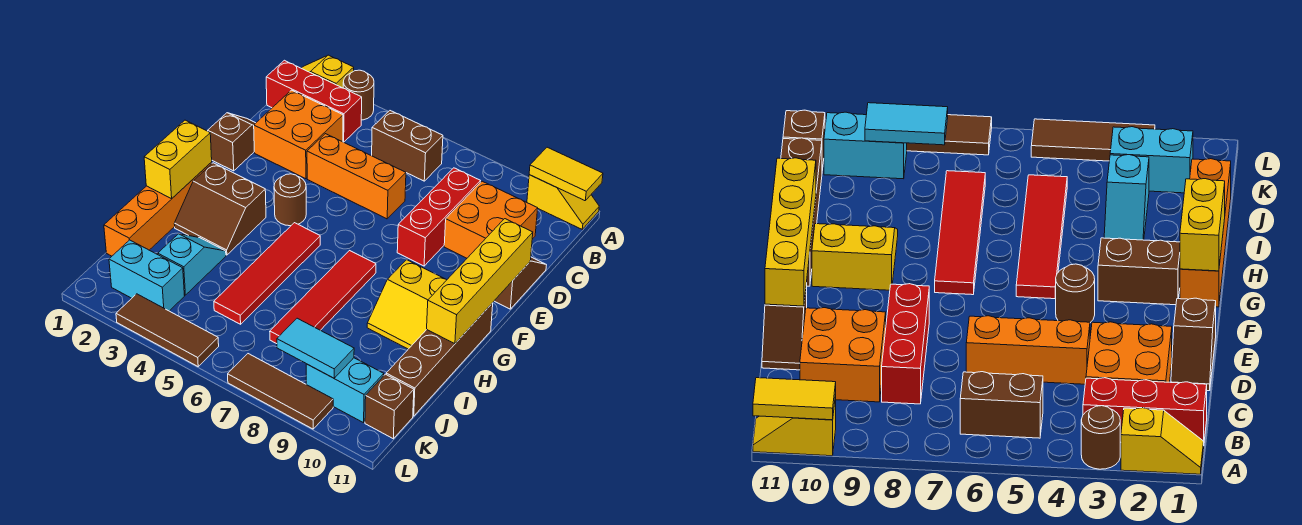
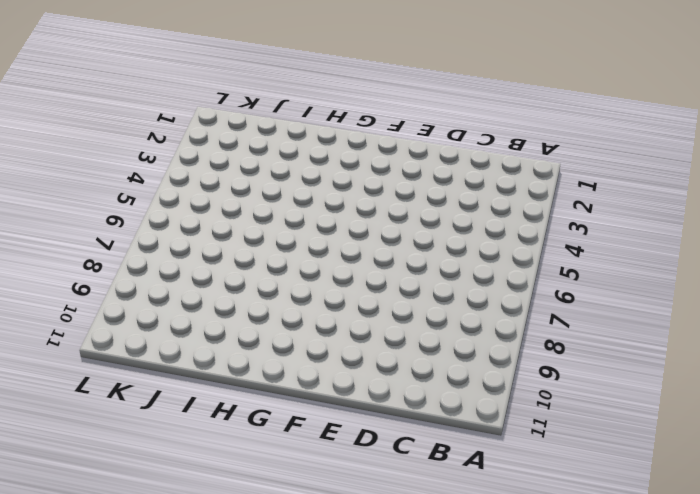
none -> yellow slope A1:A2 level 1 top 2
none -> brown round brick A3 level 1
none -> yellow slope A10:A11 level 1 top 10

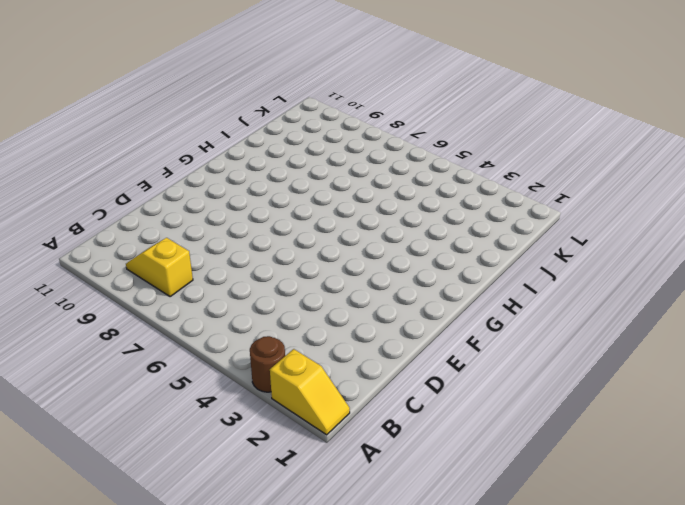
yellow slope B8:B9 level 1 top 8 -> yellow slope A10:A11 level 1 top 10
none -> red brick B1:B3 level 1
none -> brown brick B5:B6 level 1
none -> orange brick C2:D3 level 1

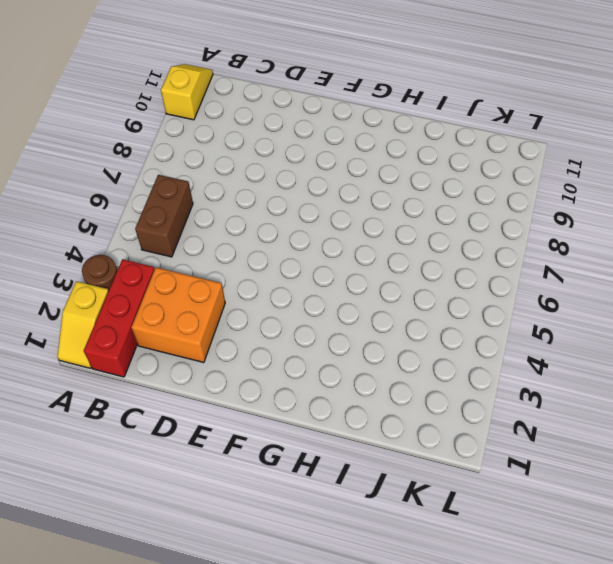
none -> red brick C8:E8 level 1
none -> orange brick C9:D10 level 1
none -> brown slope D1:E1 level 1 top E

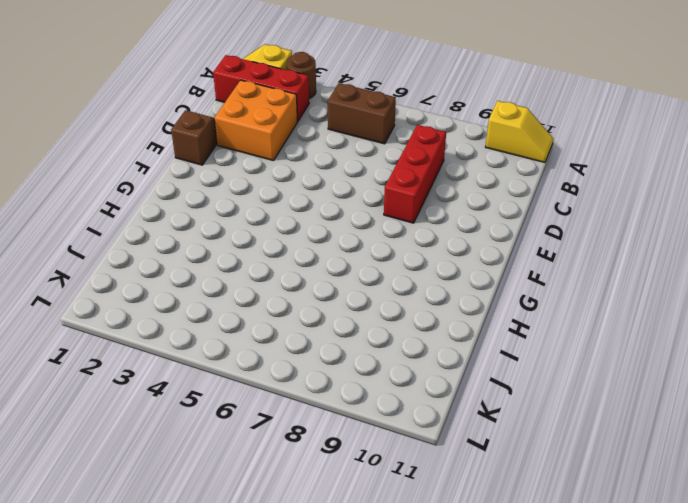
none -> orange brick C9:D10 level 1
none -> orange brick D4:D6 level 1
none -> brown slope D11:E11 level 1 top E

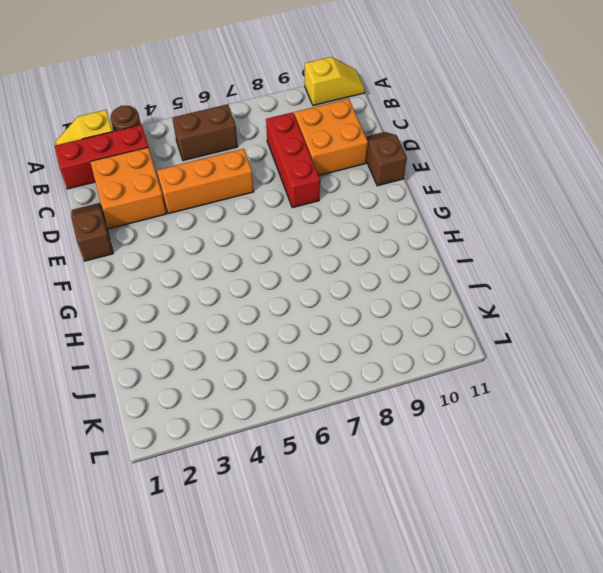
none -> brown round brick F4 level 1
none -> orange brick G1:J1 level 1
none -> brown slope G2:H3 level 1 top G

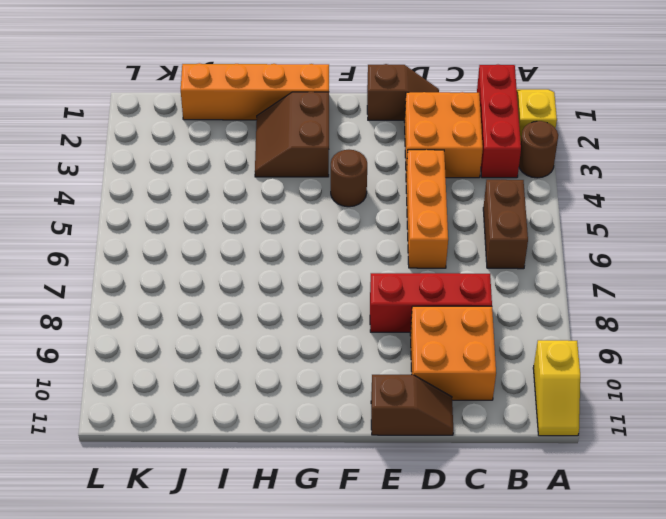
none -> red tile G5:J5 level 1
none -> red tile G7:J7 level 1
none -> yellow slope G9:H10 level 1 top G

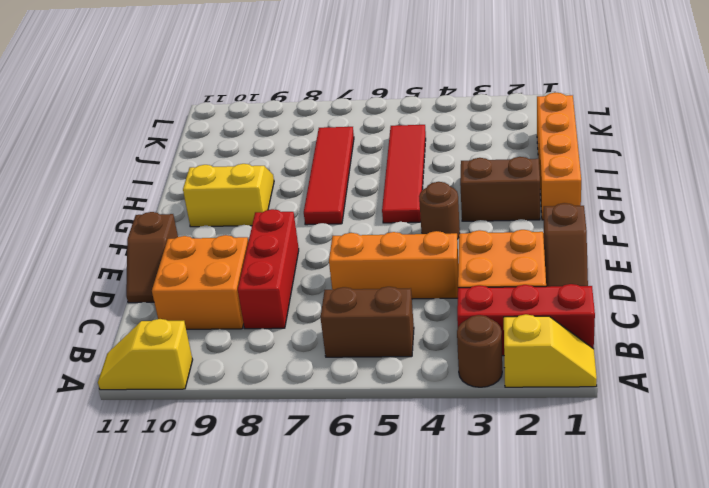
none -> brown brick G11:J11 level 1
none -> cyan slope I3:J3 level 1 top J
none -> cyan brick K2:K3 level 1

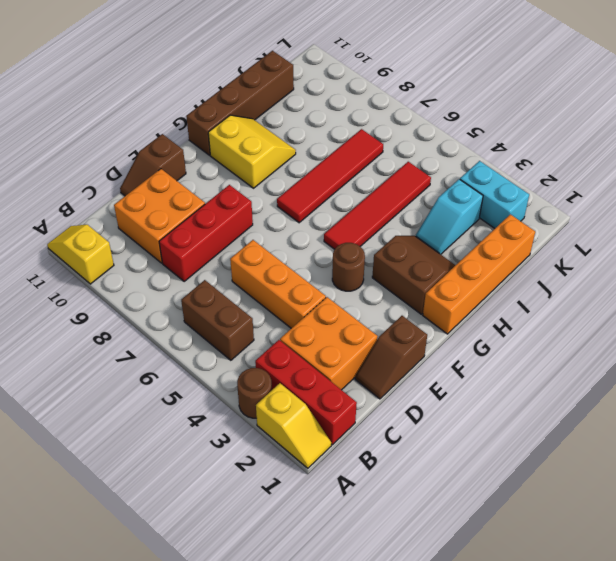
none -> cyan brick K9:K10 level 1
none -> brown brick K11 level 1
none -> brown tile L3:L5 level 1

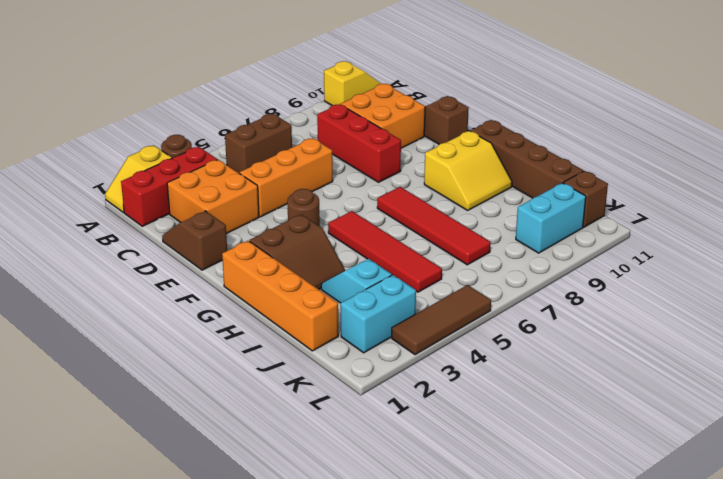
none -> brown tile L7:L9 level 1
none -> yellow tile A10:A11 level 2
none -> yellow brick E11:H11 level 2

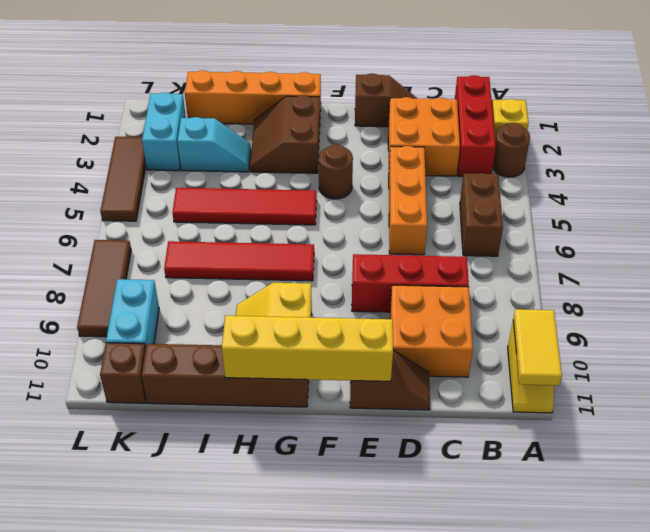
none -> yellow brick G1:H1 level 2
none -> cyan tile K8:K9 level 2

